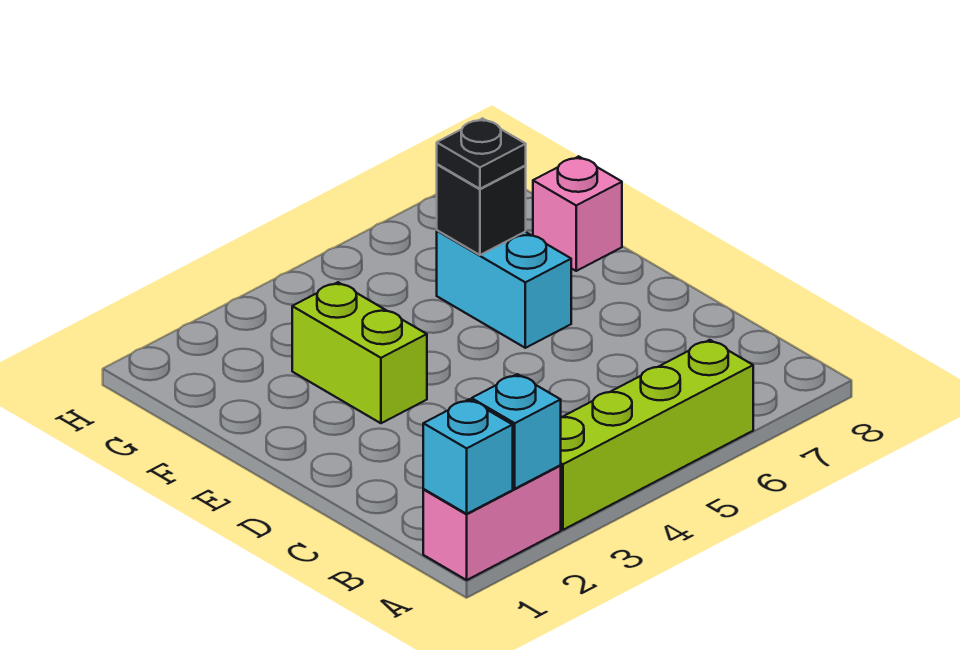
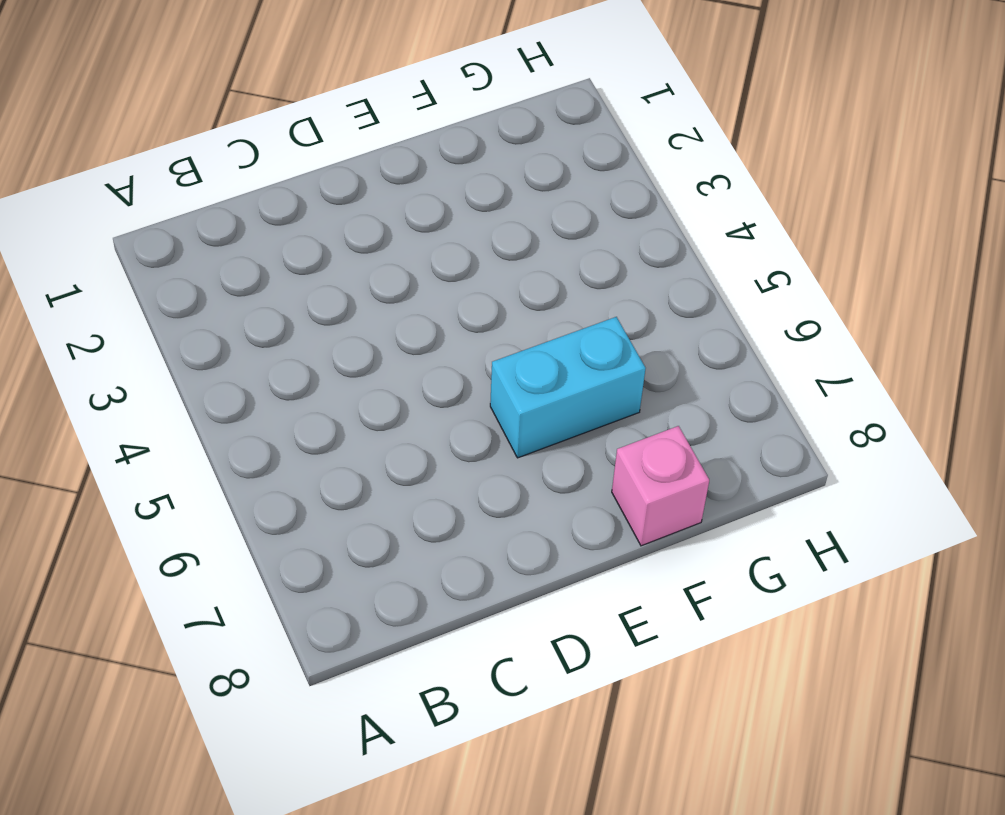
none -> pink brick A1:A2 level 1
none -> lime brick A3:A6 level 1

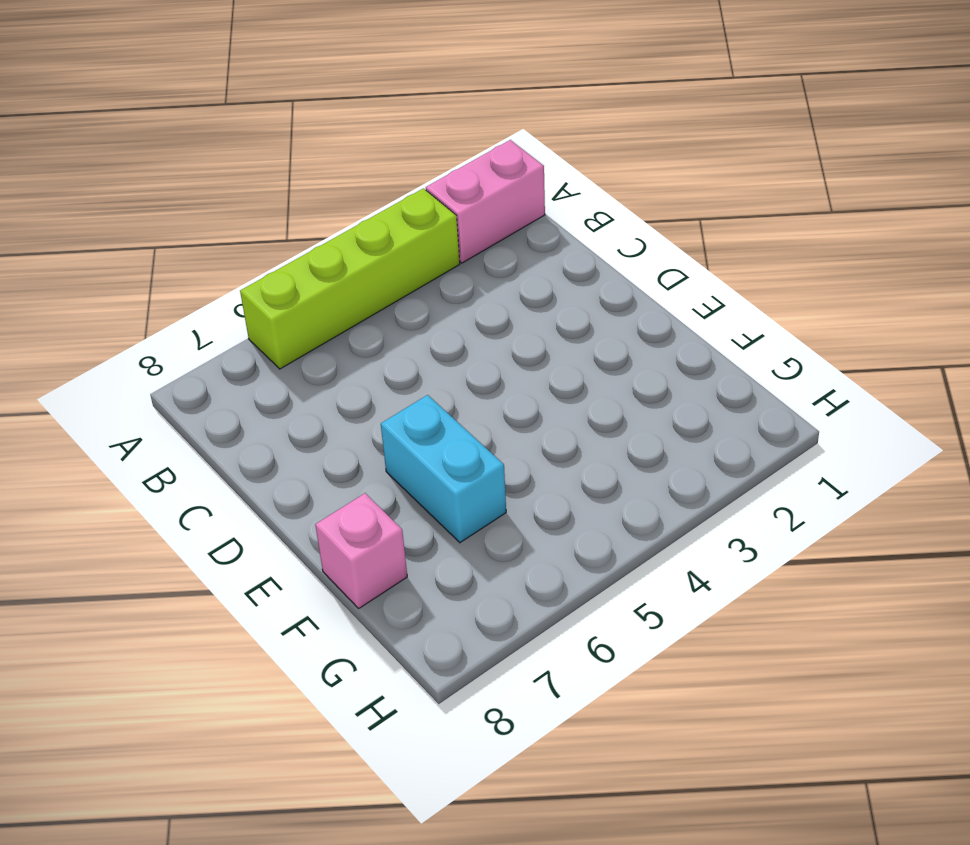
none -> lime brick E3:F3 level 1
none -> cyan brick A1 level 2

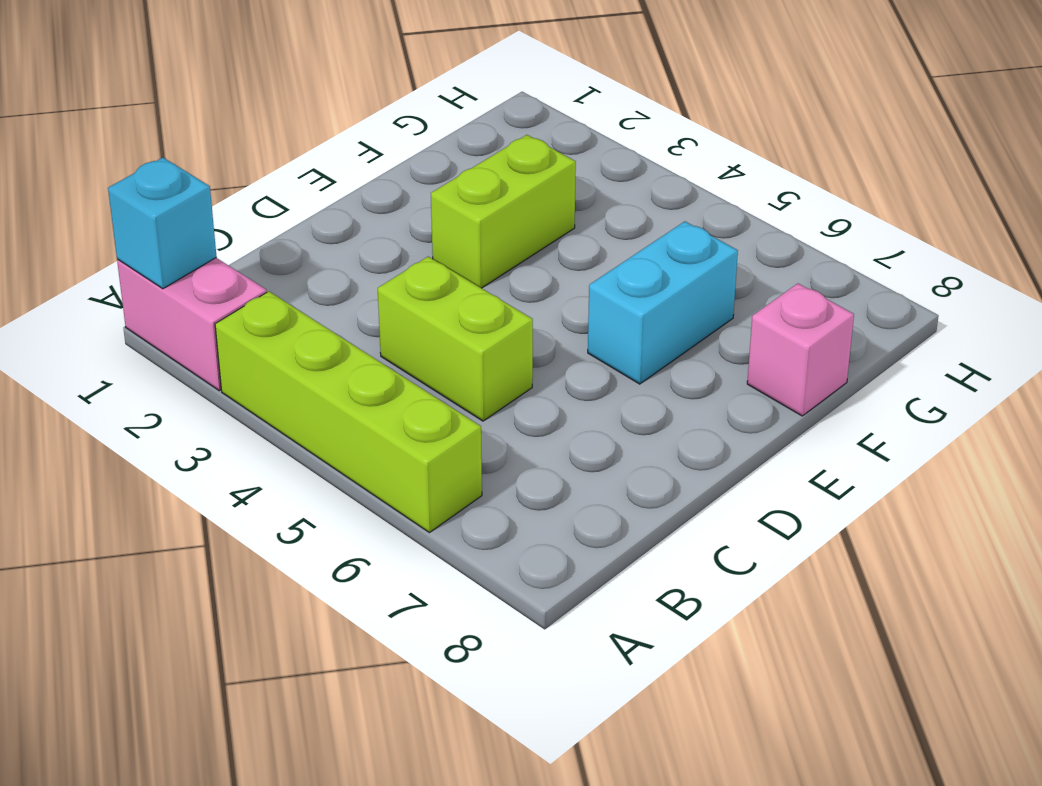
lime brick C4:C5 level 1 -> none
none -> cyan brick A2 level 2
none -> black brick F6 level 2

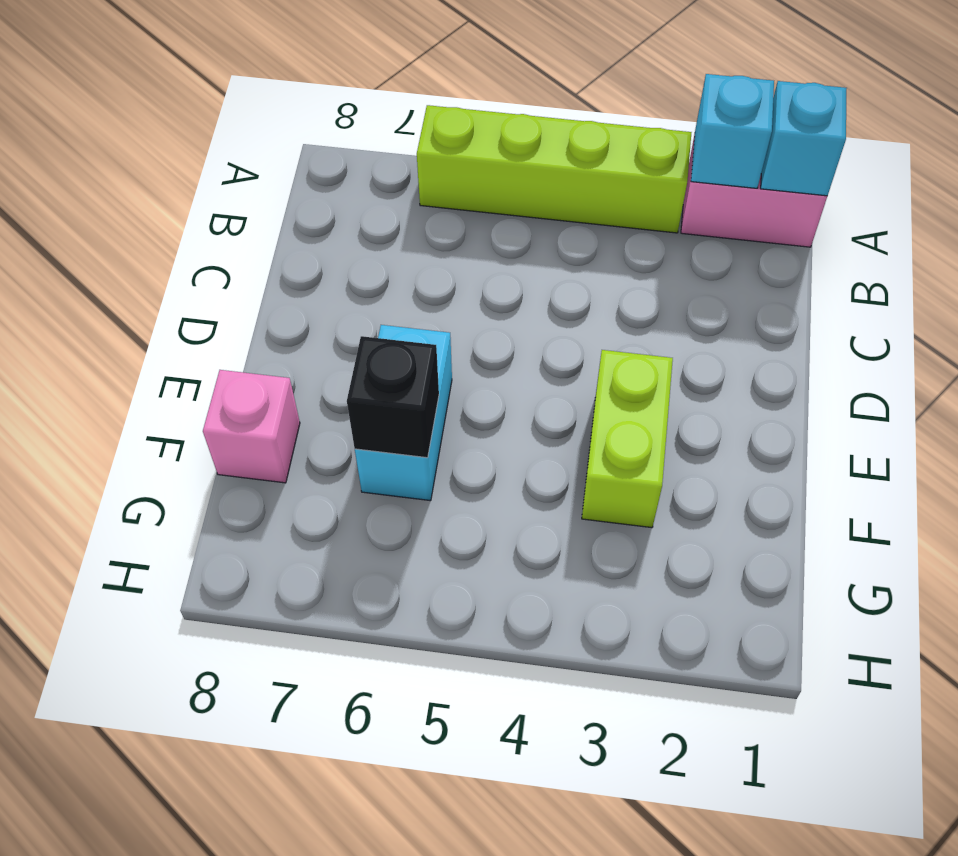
none -> black plate F6 level 3

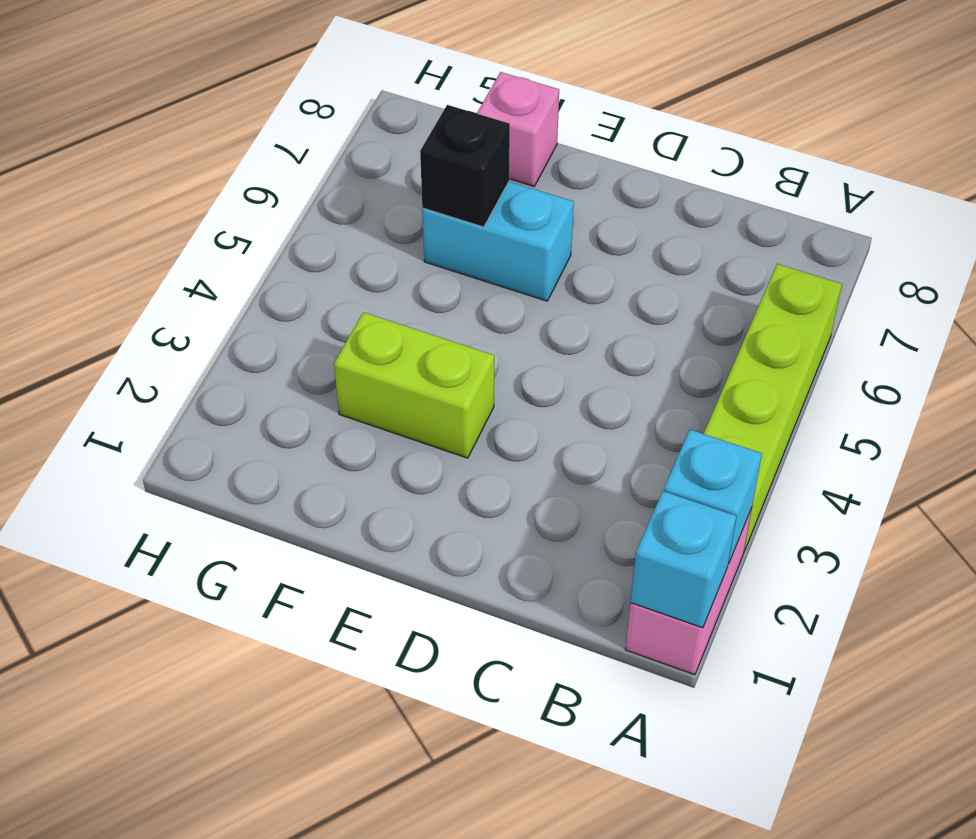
none -> black plate F6 level 3

